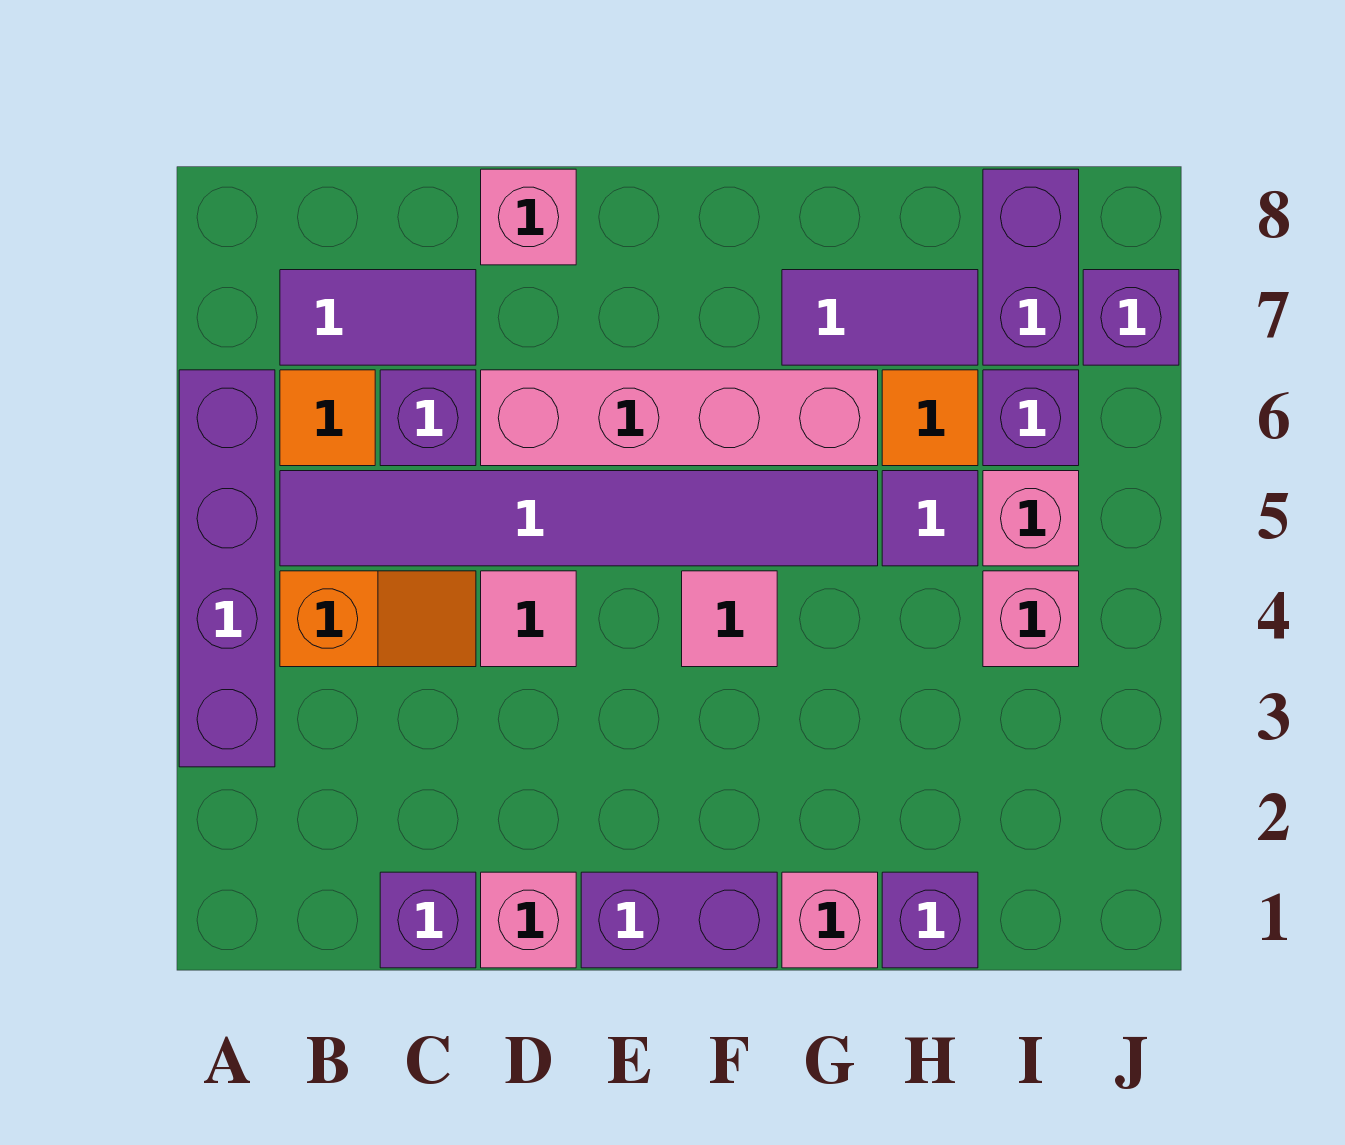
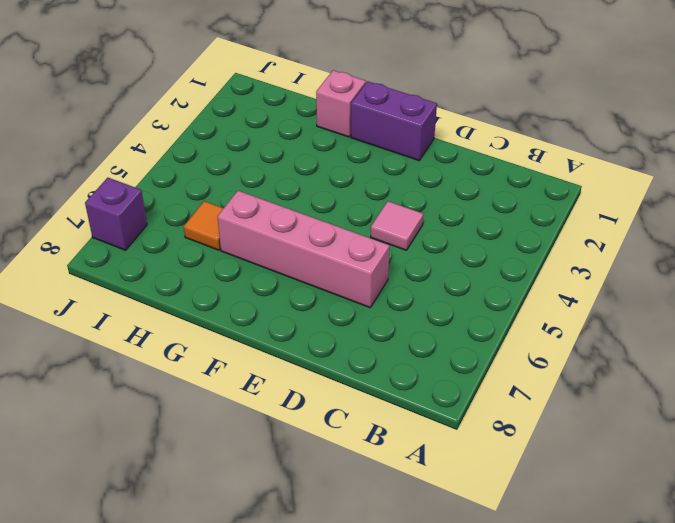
none -> purple brick A3:A6 level 1
none -> orange slope B4:C4 level 1 top B
none -> purple tile B5:G5 level 1

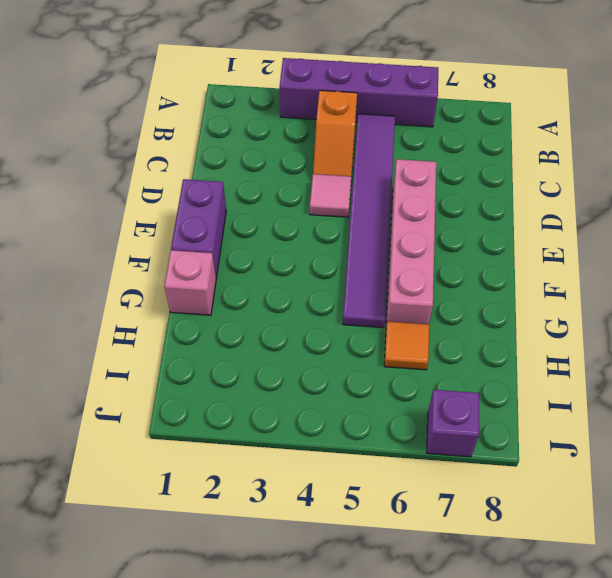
none -> orange tile B6 level 1
none -> purple tile B7:C7 level 1
none -> purple brick C1 level 1

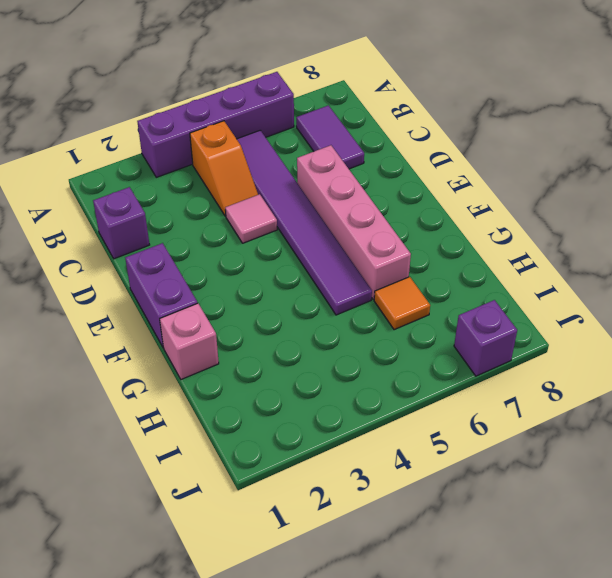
none -> orange tile B6 level 1
none -> purple brick C6 level 1
none -> pink brick D1 level 1

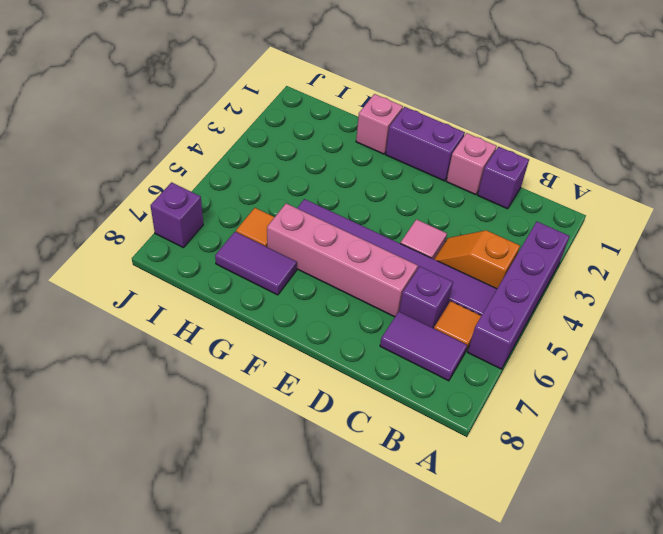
none -> pink brick D8 level 1
none -> pink tile F4 level 1
none -> purple brick H1 level 1

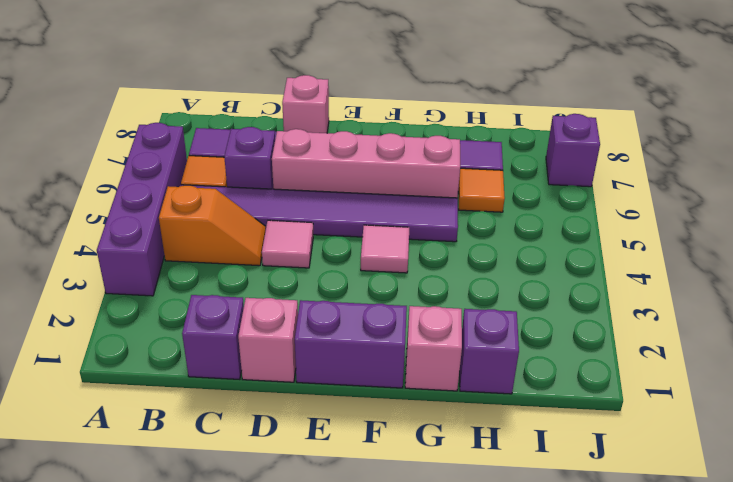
none -> purple tile H5 level 1
none -> pink brick I4 level 1
none -> pink brick I5 level 1

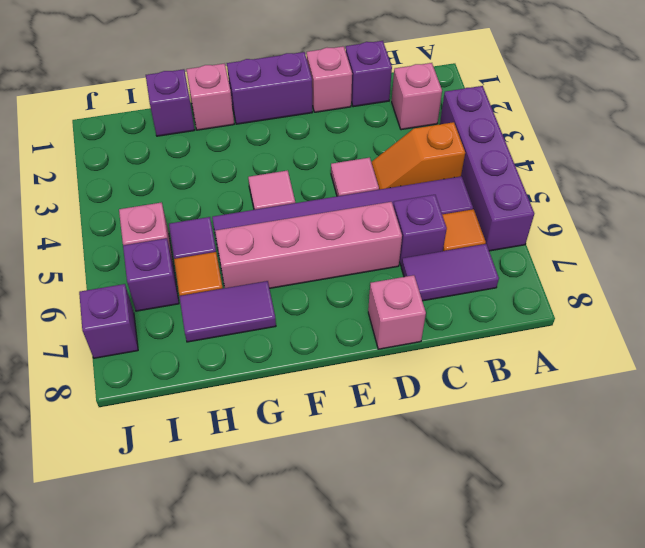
pink brick B2 level 1 -> pink brick I4 level 1
none -> purple brick I7:I8 level 1

